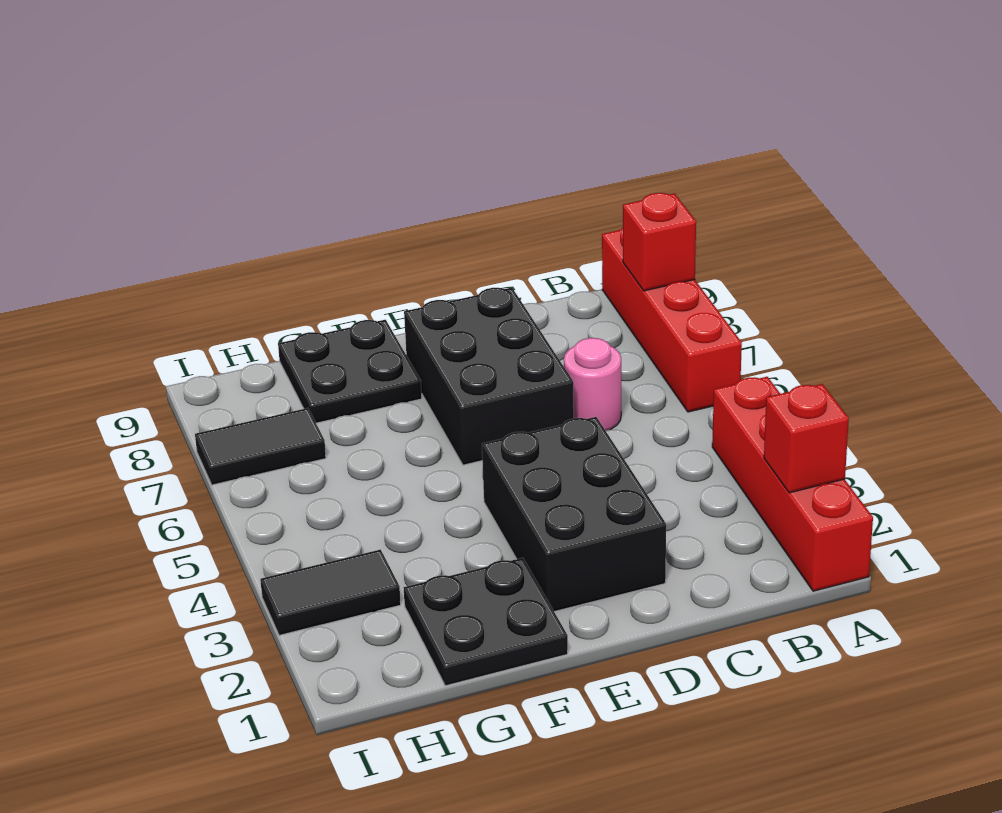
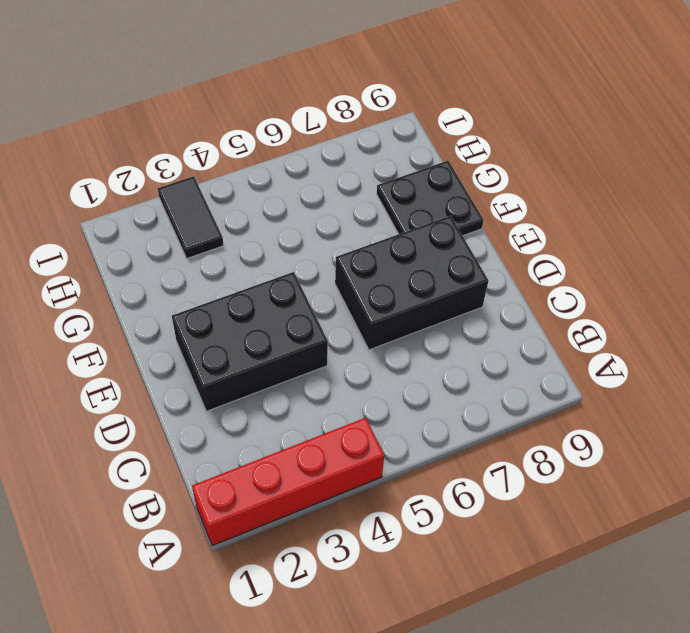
none -> red brick A6:A9 level 1
none -> pink round brick C6 level 1

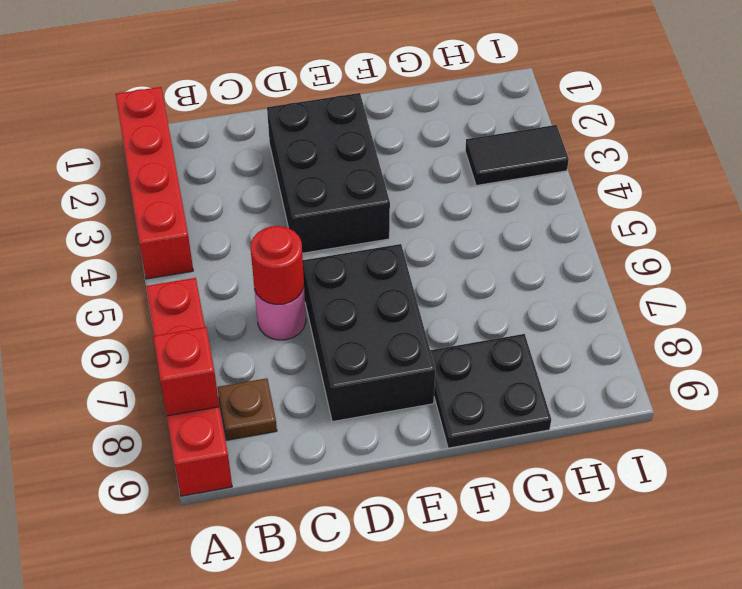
brown plate B8 level 1 -> none
red round brick C6 level 2 -> none
none -> black plate F1:G2 level 1
none -> black tile H7:I7 level 1

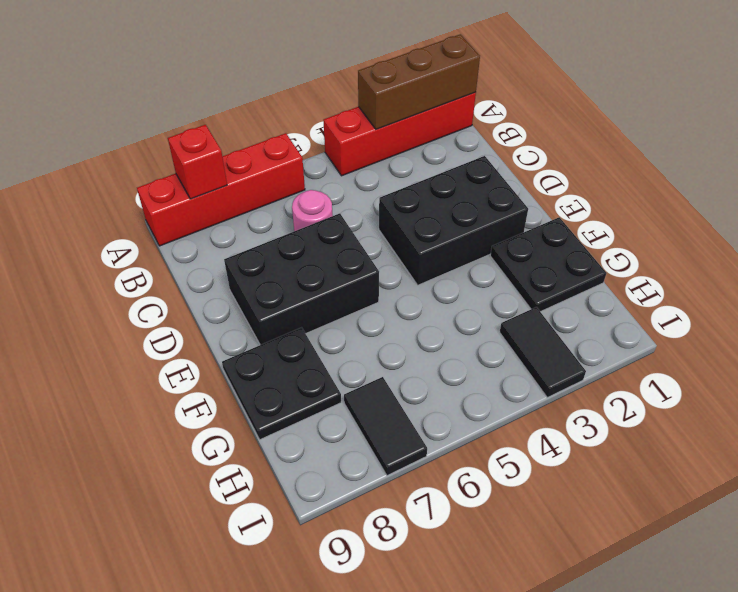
brown brick A1:A3 level 2 -> red brick A2 level 2

